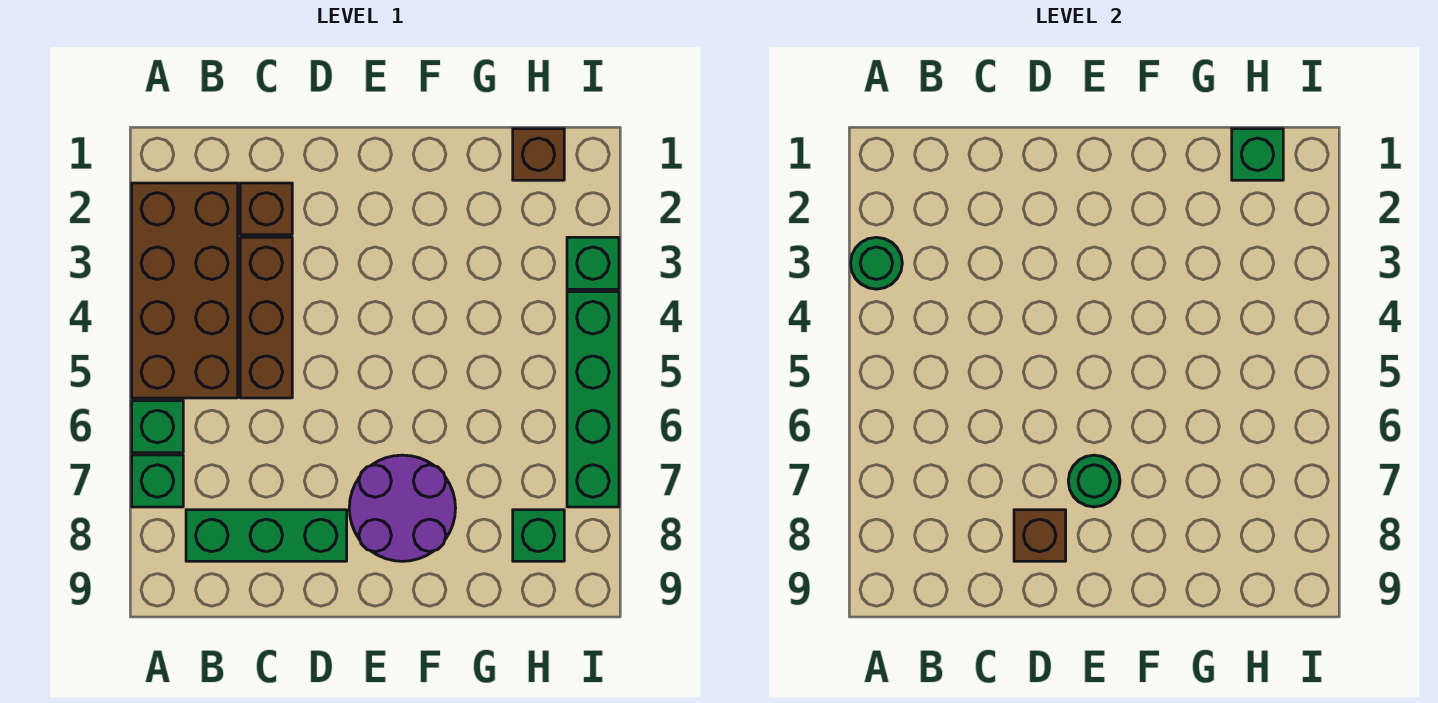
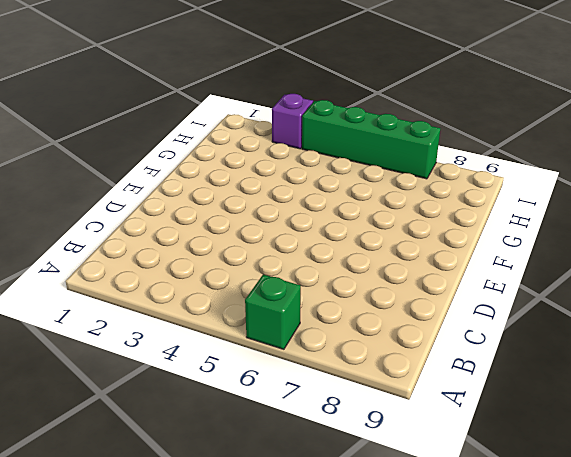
purple brick I3 level 1 -> green brick I3 level 1
none -> brown brick A2:B5 level 1
none -> green brick A7 level 1
none -> green brick B8:D8 level 1

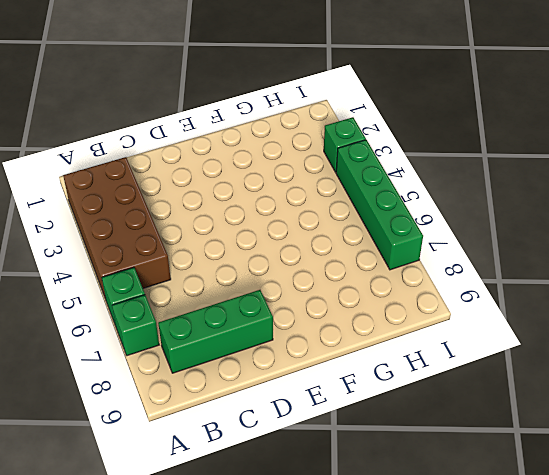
none -> brown brick C2 level 1
none -> brown brick C3:C5 level 1
none -> purple round brick E7:F8 level 1

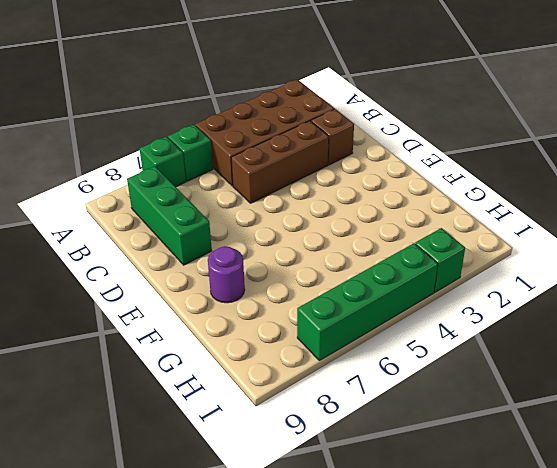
purple round brick F8 level 1 -> purple round brick E7:F8 level 1
none -> brown brick H1 level 1
none -> green brick H8 level 1
none -> green round brick A3 level 2

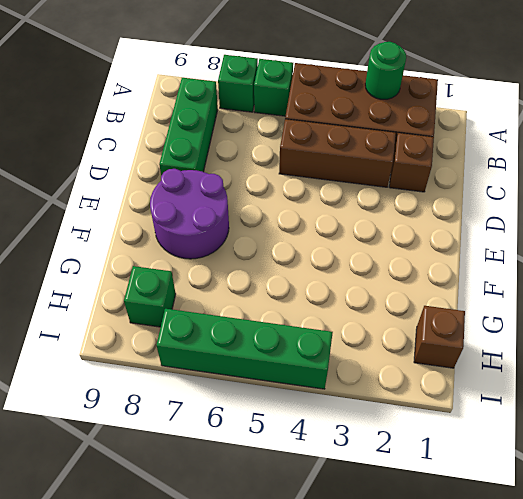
none -> green brick I3 level 1
none -> brown brick D8 level 2
none -> green round brick E7 level 2

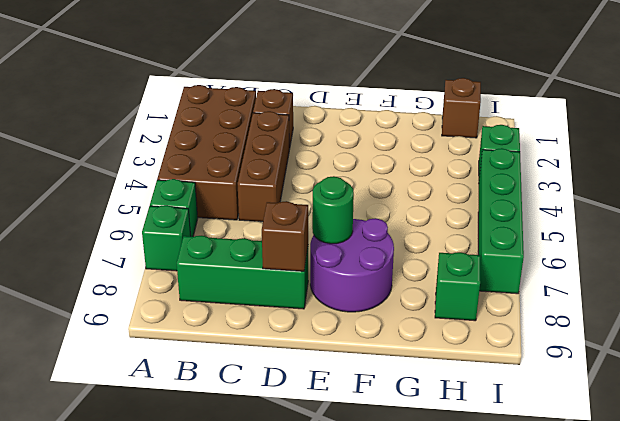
none -> green round brick A3 level 2
none -> green brick H1 level 2

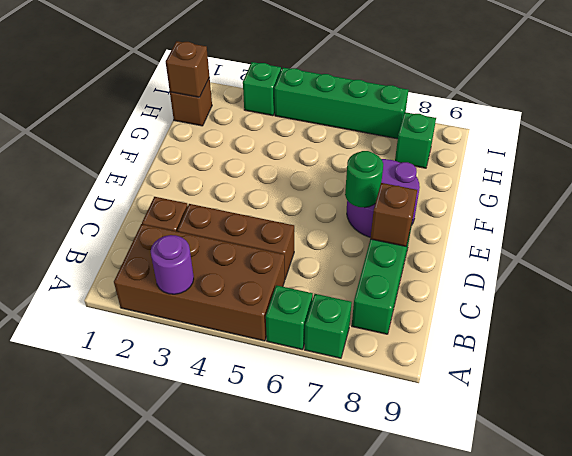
purple round brick A3 level 2 -> green round brick A3 level 2
brown brick H1 level 2 -> green brick H1 level 2

